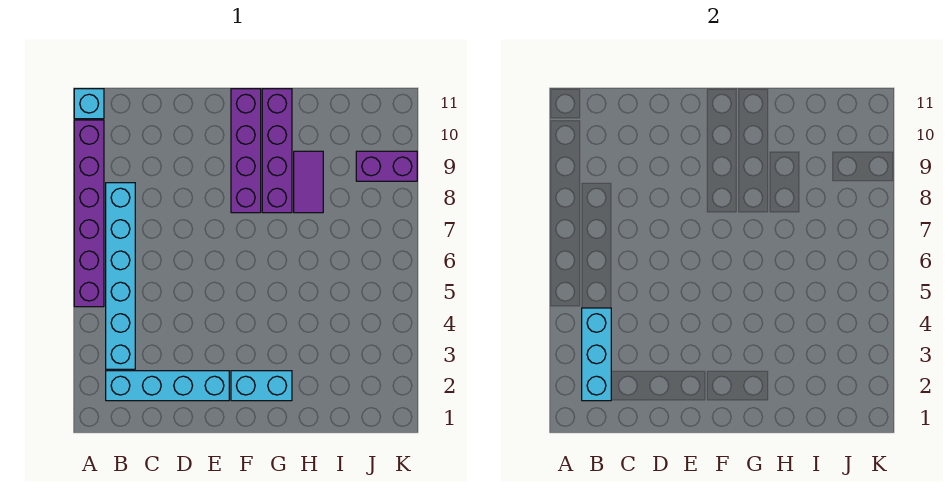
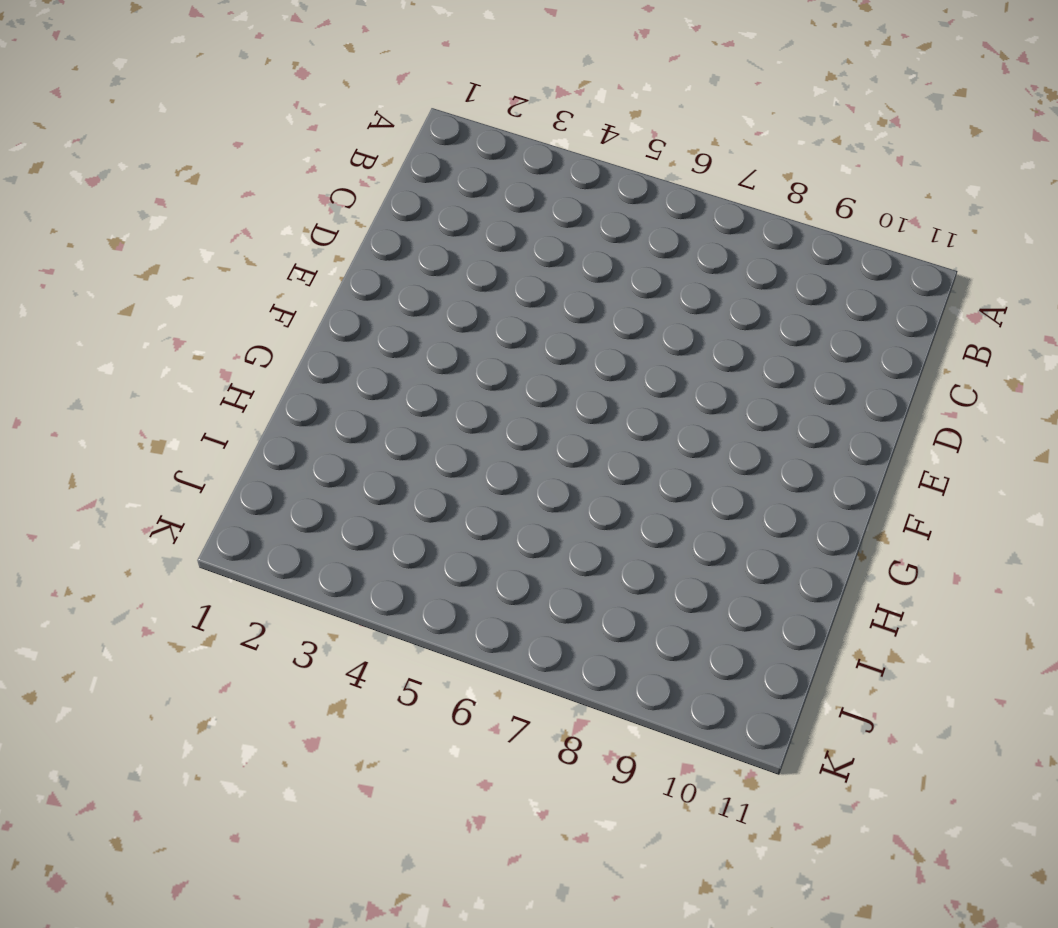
none -> purple brick A5:A10 level 1
none -> cyan brick A11 level 1

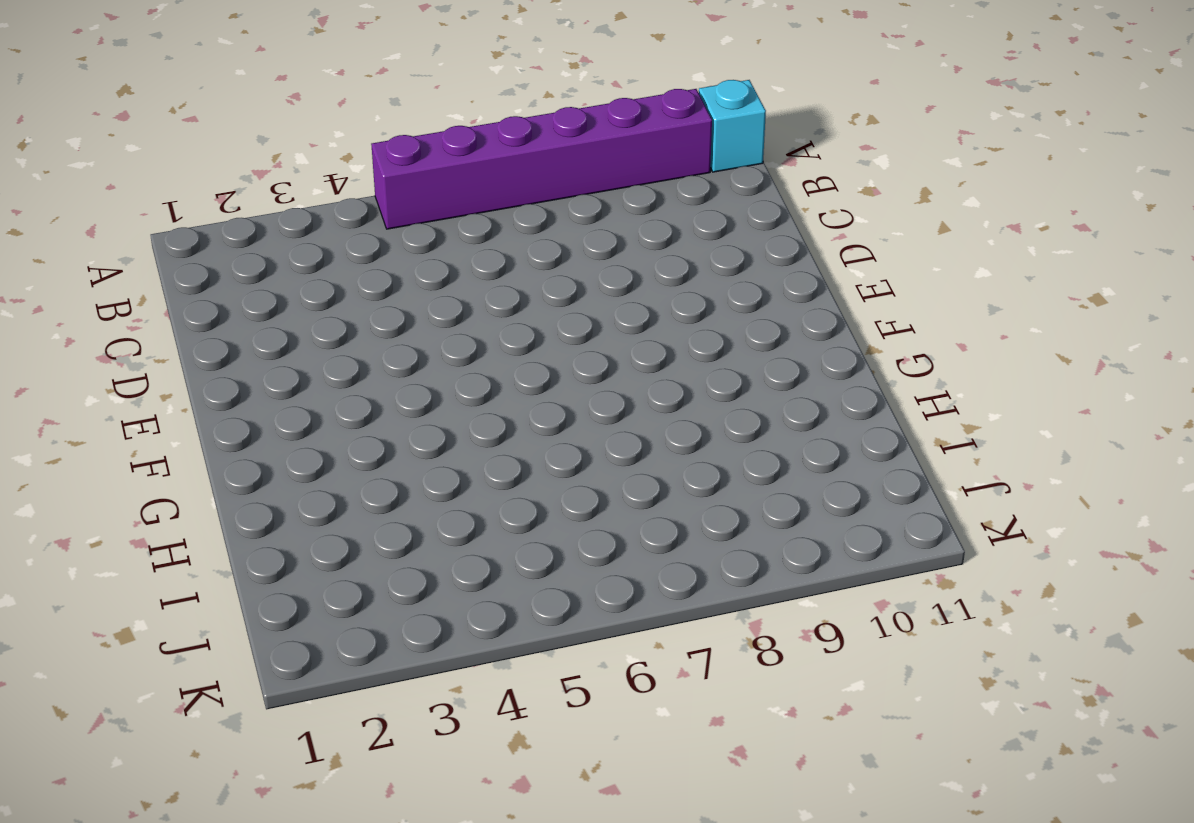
none -> cyan brick B2:E2 level 1
none -> cyan brick B3:B8 level 1

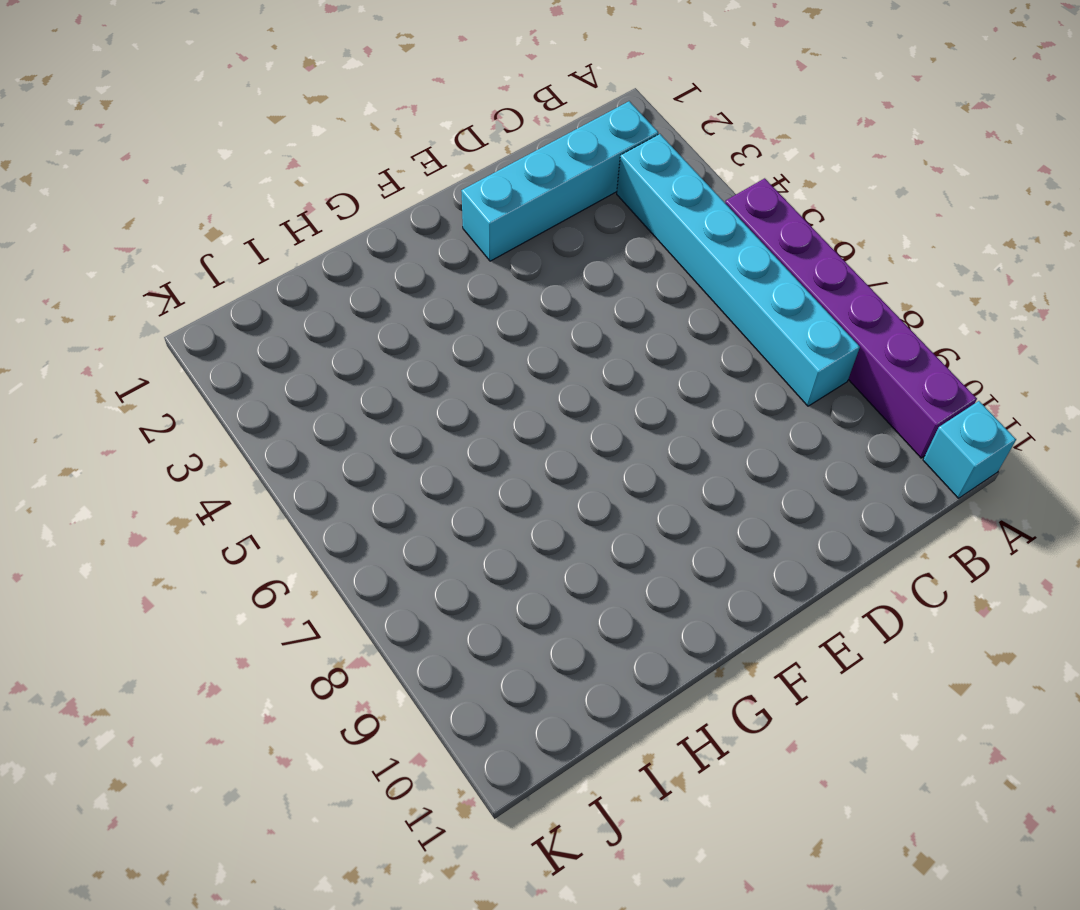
none -> cyan brick F2:G2 level 1
none -> purple brick F8:F11 level 1

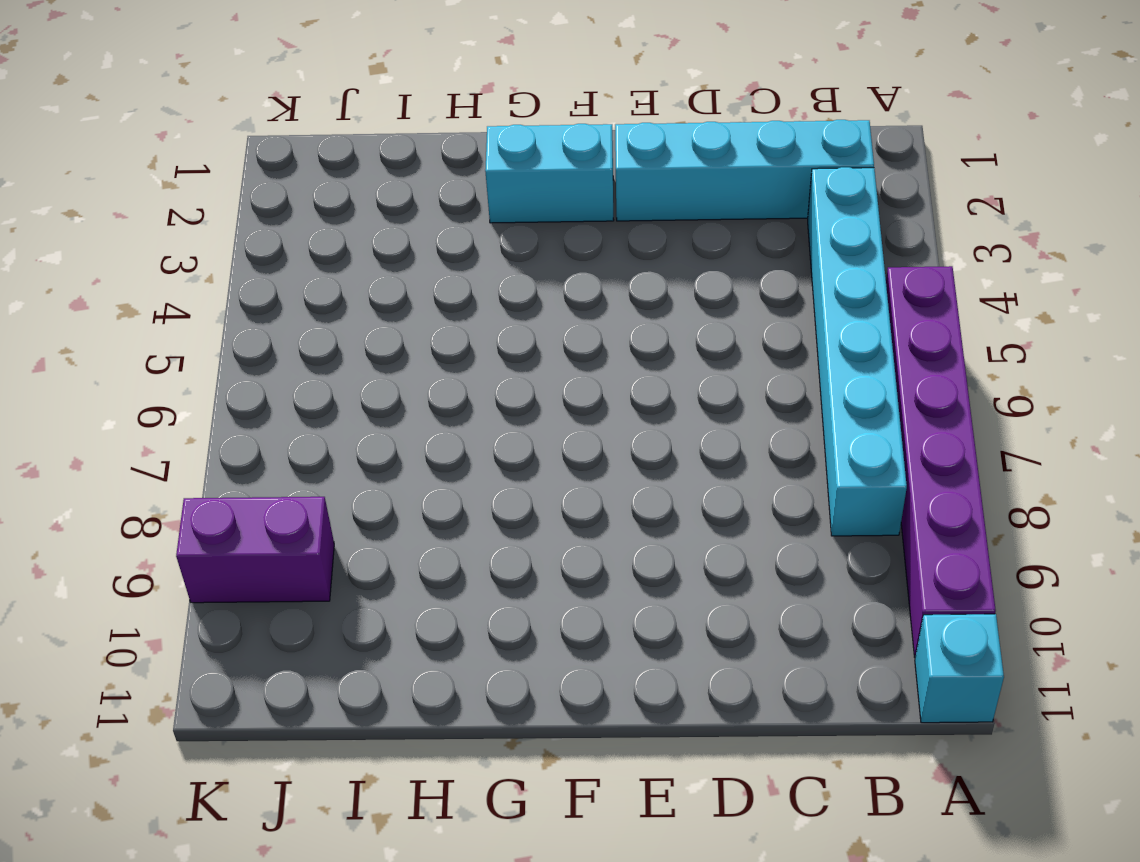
none -> purple brick F8:F11 level 1
none -> purple brick G8:G11 level 1

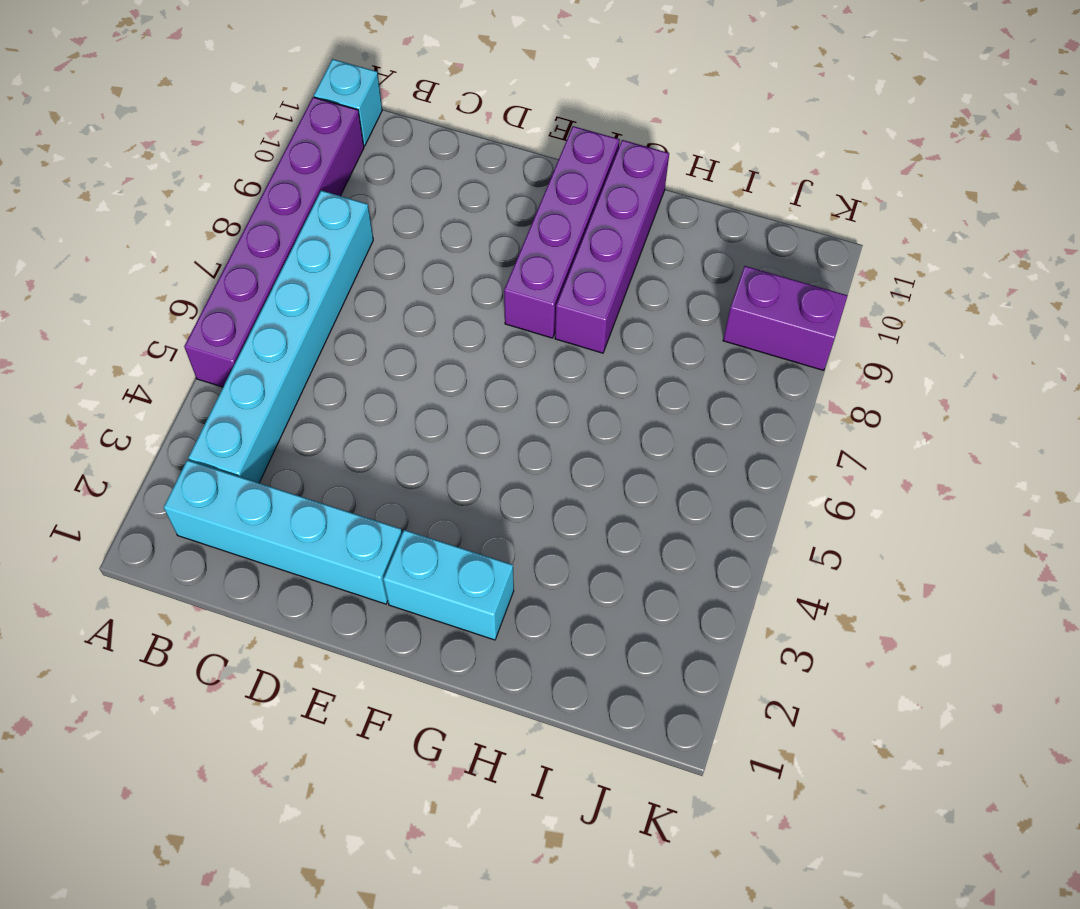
none -> purple tile H8:H9 level 1
none -> cyan brick B2:B4 level 2

